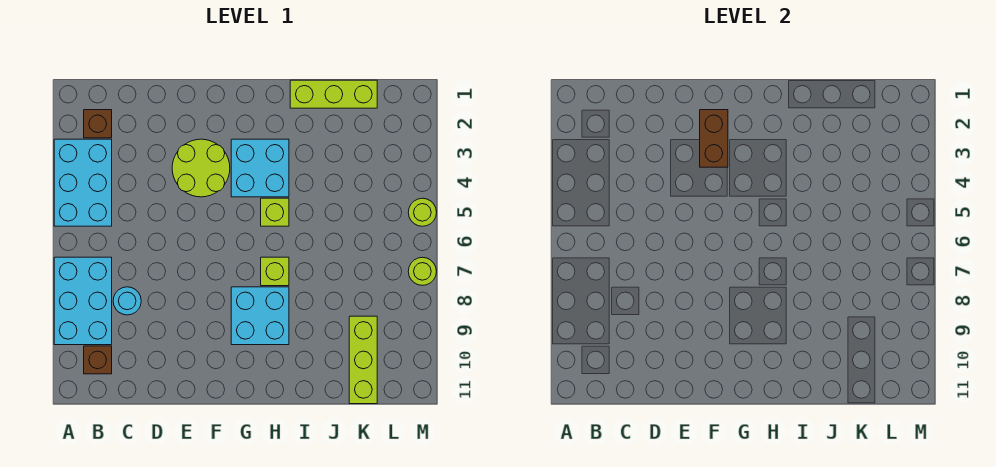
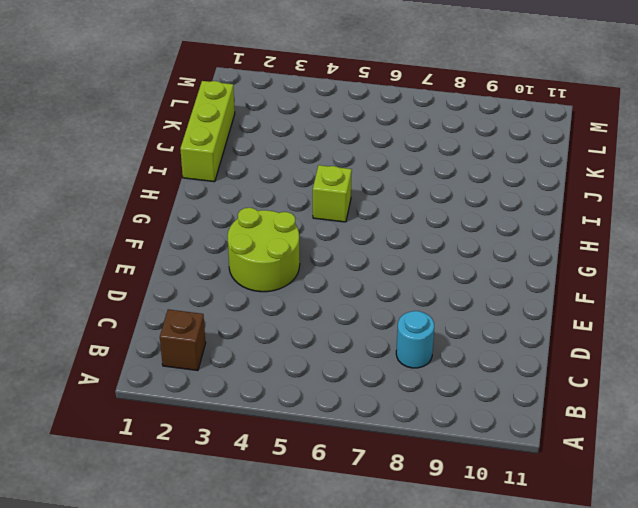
none -> cyan brick A3:B5 level 1
none -> cyan brick A7:B9 level 1
none -> brown brick B10 level 1

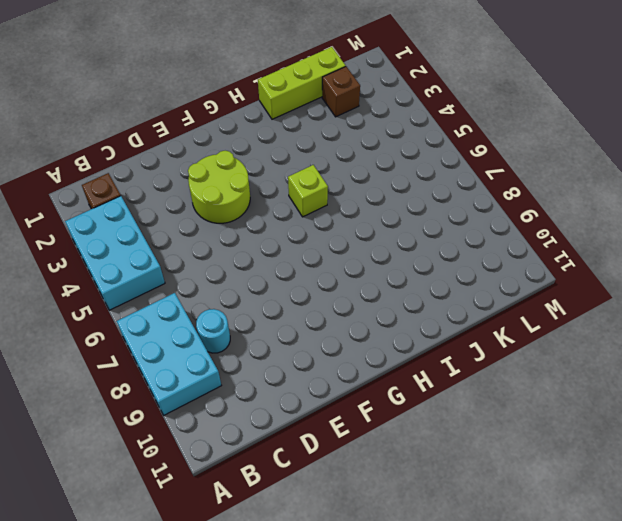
brown brick K2 level 1 -> brown brick B10 level 1
none -> cyan brick G3:H4 level 1
none -> cyan brick G8:H9 level 1
none -> lime brick H7 level 1

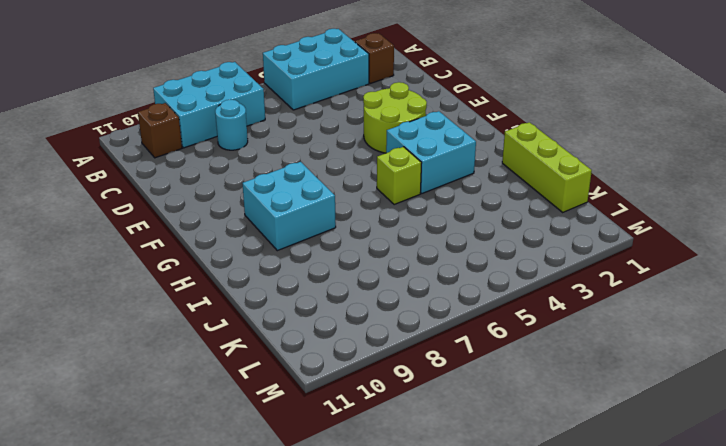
none -> lime brick H7 level 1
none -> lime brick K9:K11 level 1
none -> lime round brick M5 level 1

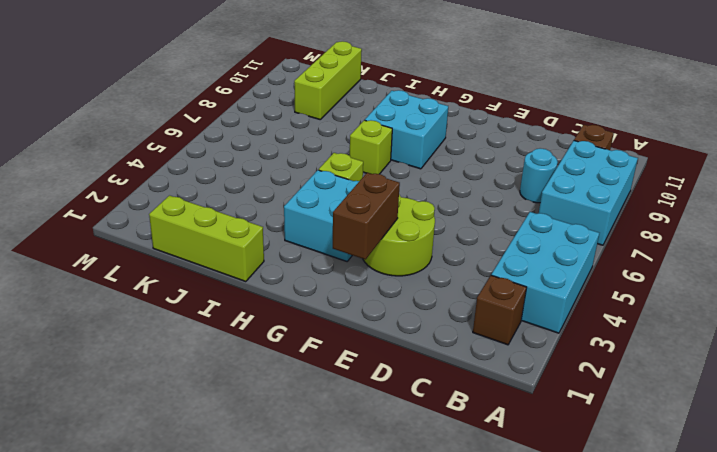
none -> lime round brick M5 level 1
none -> lime round brick M7 level 1

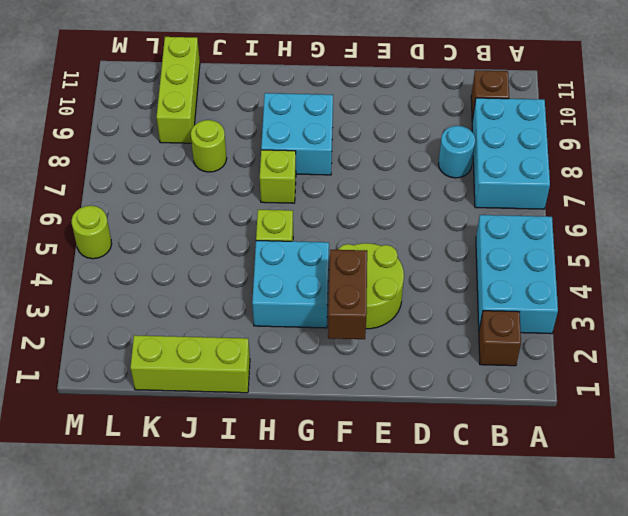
lime round brick J8 level 1 -> lime round brick M7 level 1

